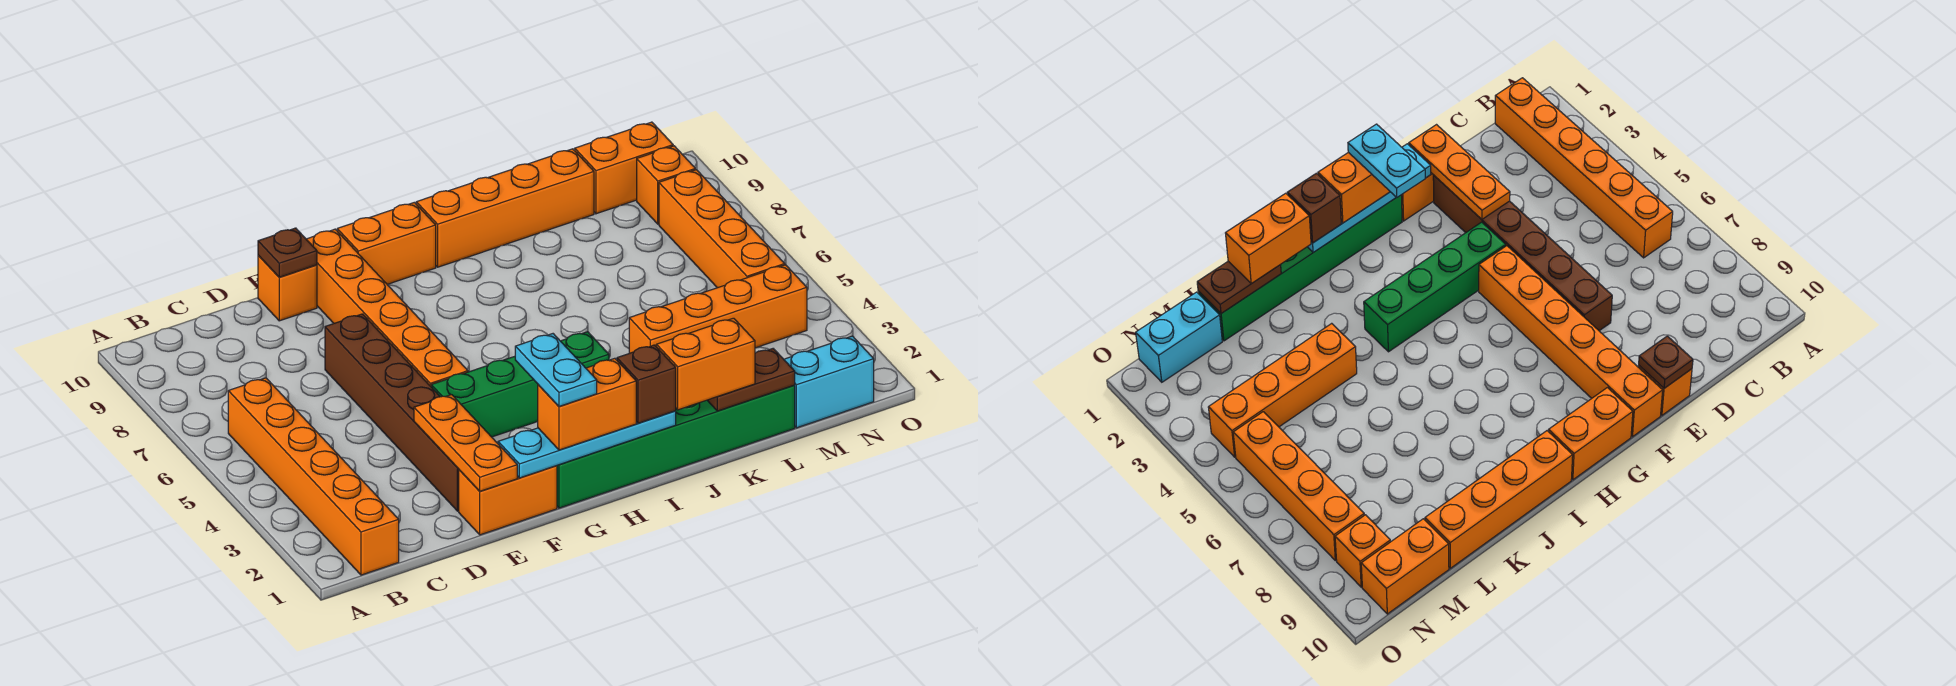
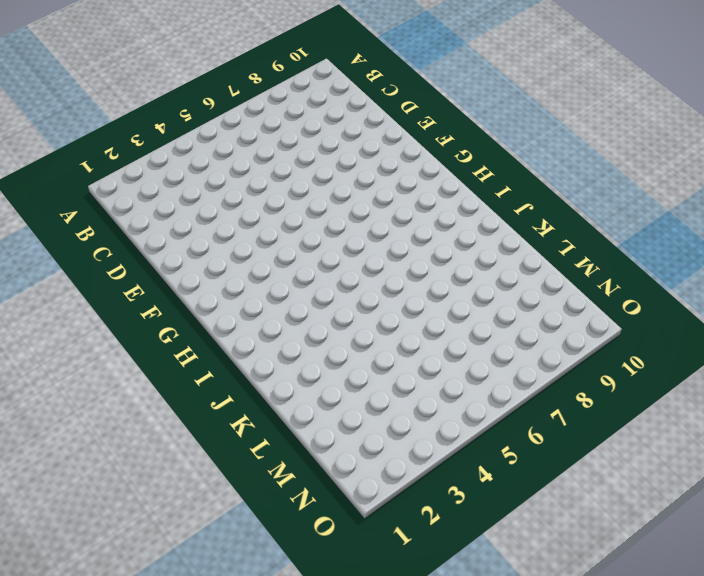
none -> orange brick B1:B6 level 1
none -> orange brick E1:F1 level 1
none -> brown brick E2:E7 level 1

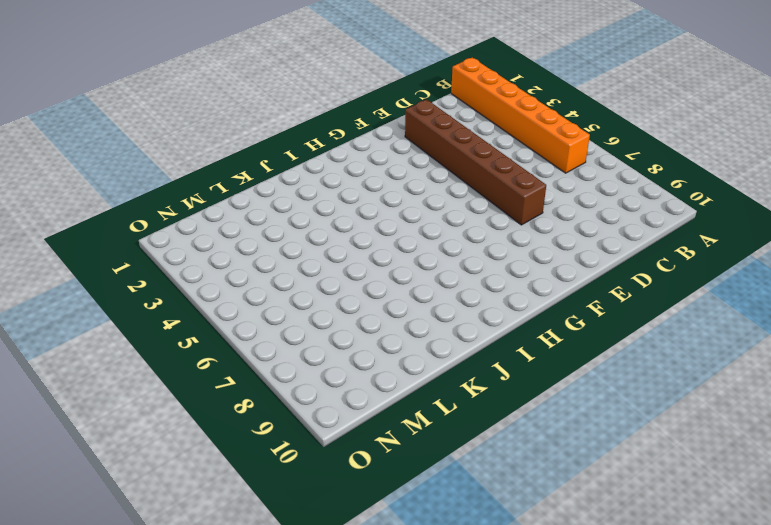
none -> orange brick E1:F1 level 1
none -> orange brick E10 level 1
none -> green brick F4:I4 level 1

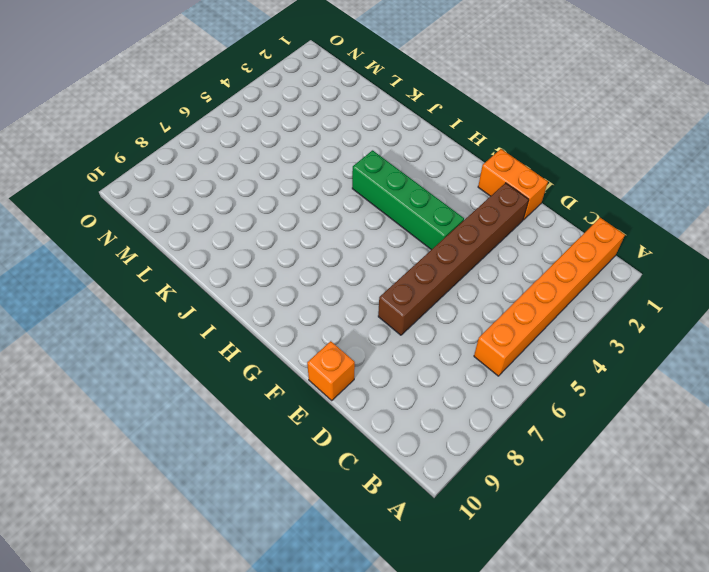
none -> orange brick F5:F10 level 1
none -> green brick G1:L1 level 1
none -> orange brick G10:H10 level 1

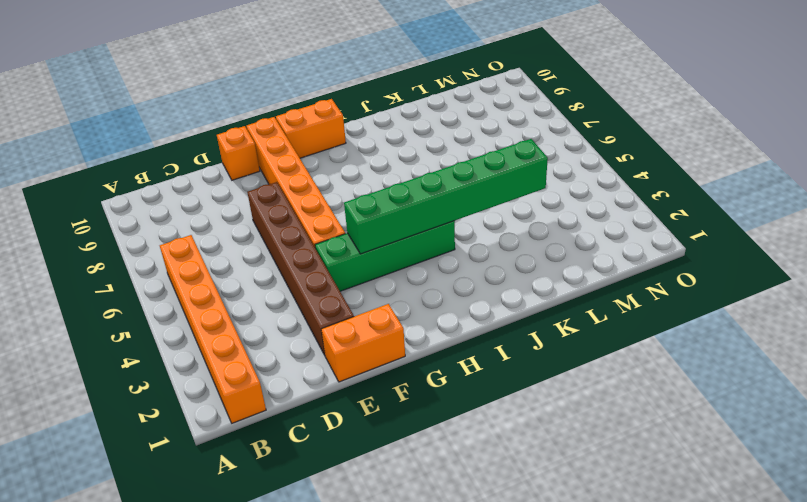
green brick G4:L4 level 2 -> green brick G1:L1 level 1
none -> orange brick I10:L10 level 1
none -> orange brick K4:N4 level 1
none -> cyan brick M1:N1 level 1

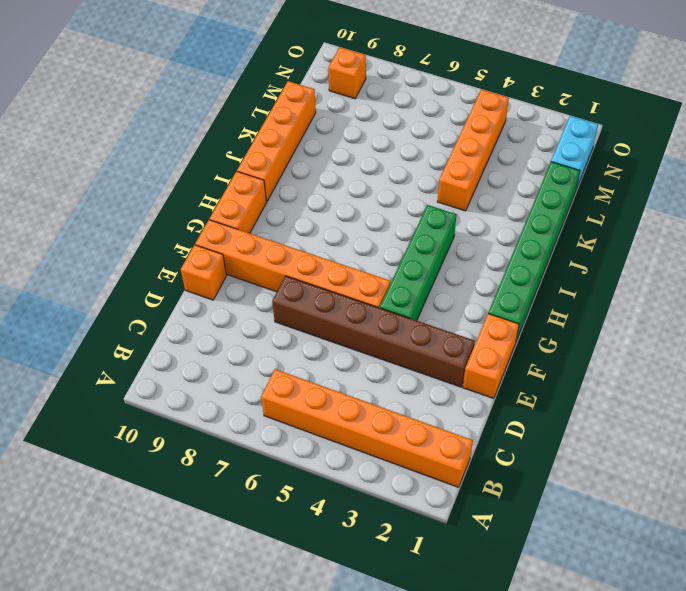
none -> orange brick M10:N10 level 1
none -> orange brick N5:N8 level 1
none -> orange plate E1:E3 level 2

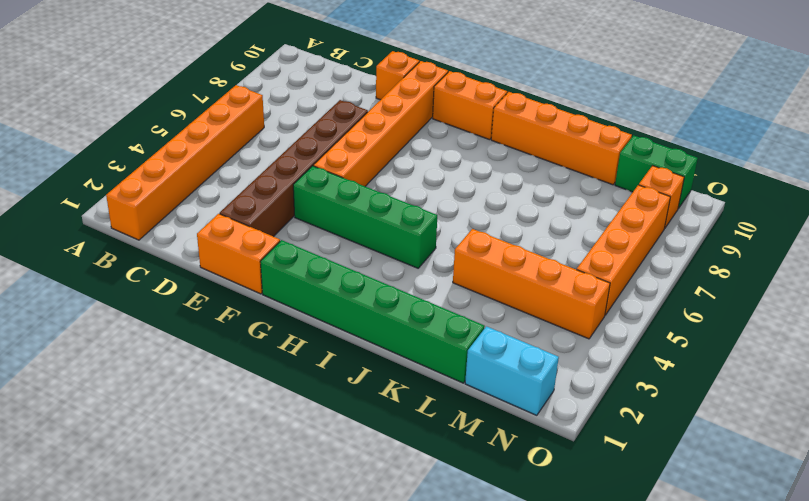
green brick M10:N10 level 1 -> orange brick M10:N10 level 1
none -> orange plate E1:E3 level 2
none -> brown plate E10 level 2
none -> cyan plate F1:I1 level 2

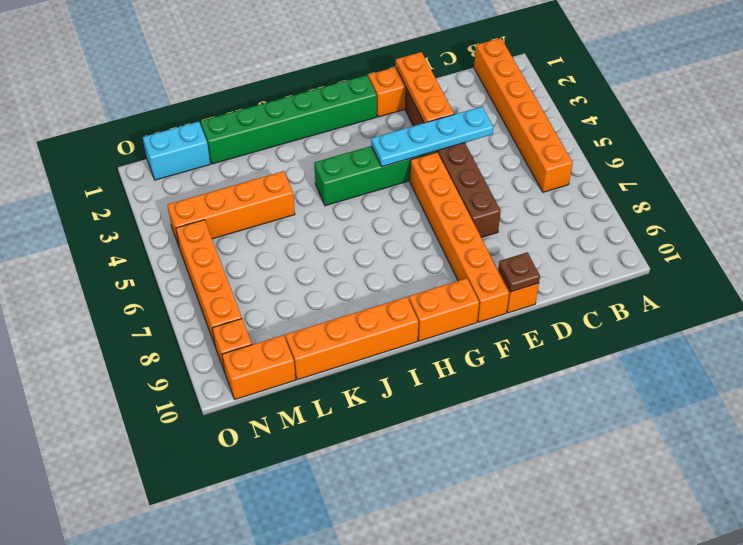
cyan plate D4:G4 level 2 -> cyan plate F1:I1 level 2
none -> brown plate K1:L1 level 2
none -> orange brick G1:H1 level 3
none -> brown brick I1 level 3

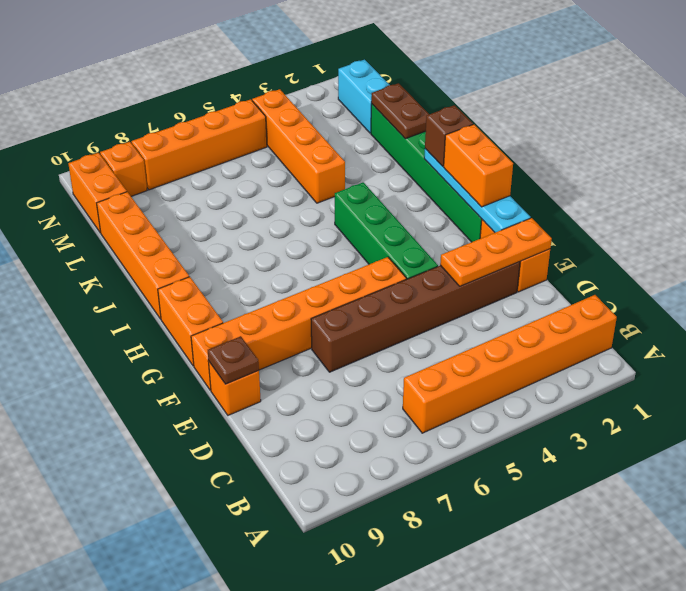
none -> orange brick J1:K1 level 3
none -> cyan plate G1:G2 level 4

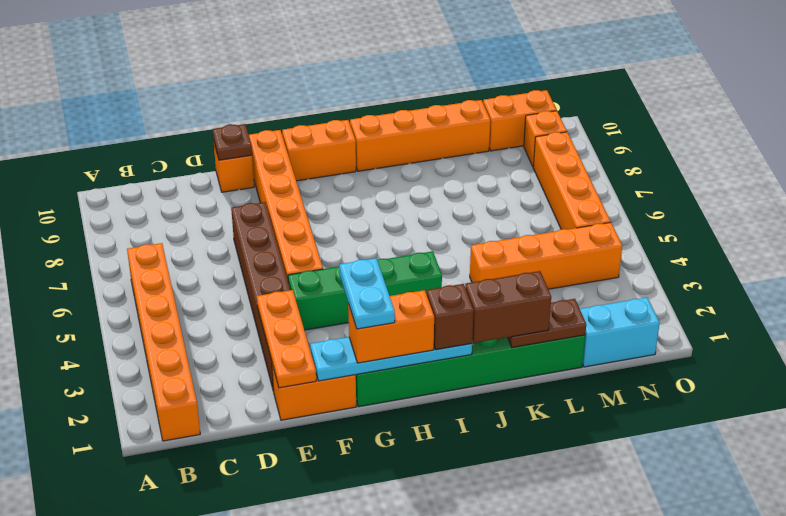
brown brick J1:K1 level 3 -> orange brick J1:K1 level 3

